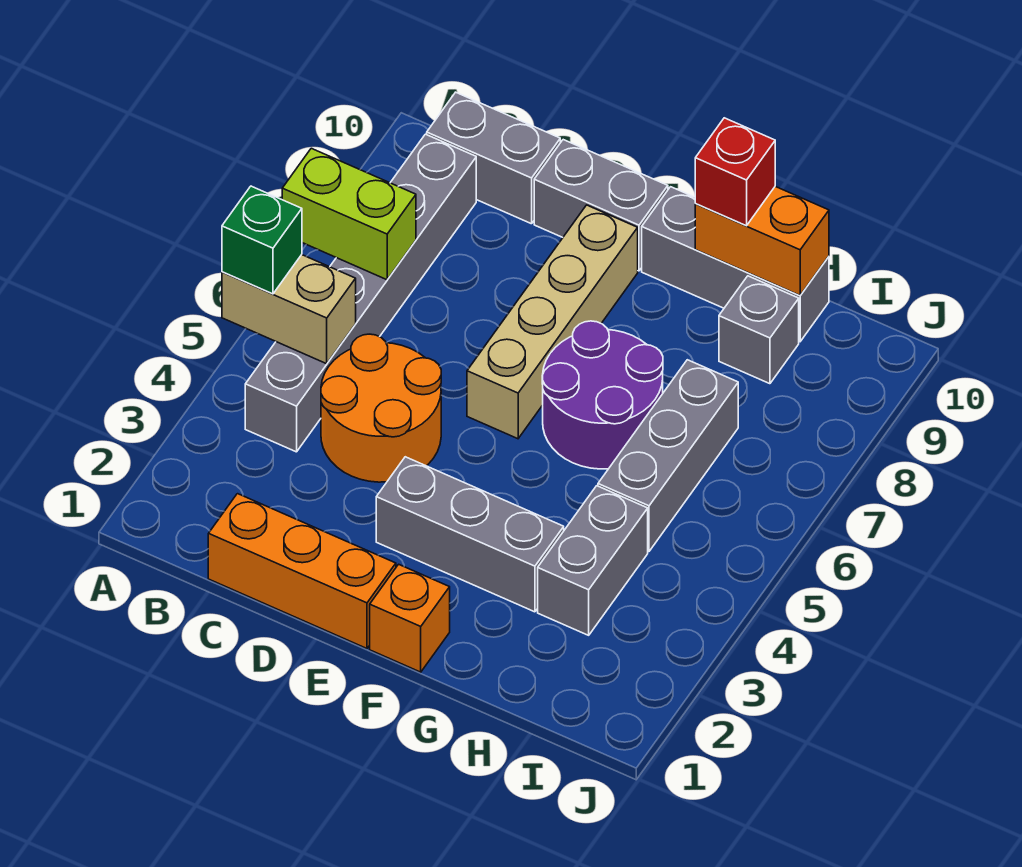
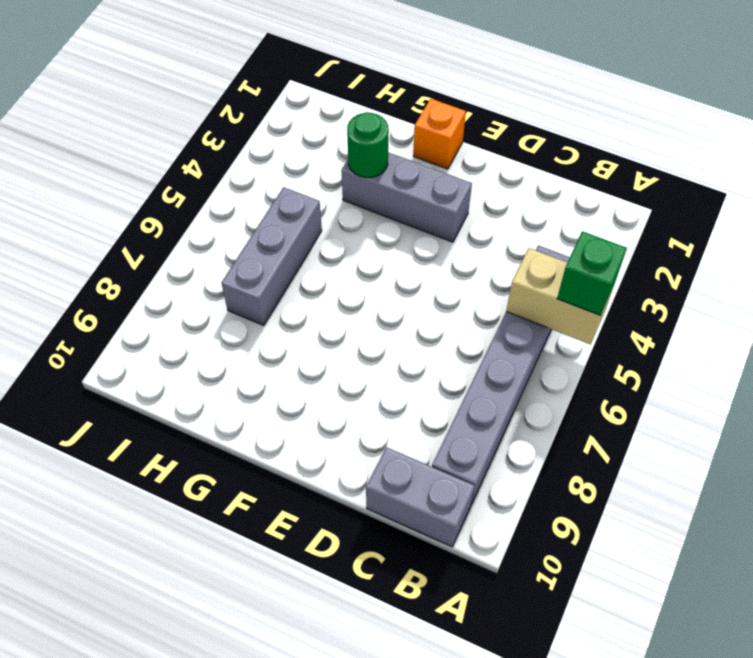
green round brick G3 level 2 -> none
none -> orange brick C1:E1 level 1
none -> orange round brick C4:D5 level 1
none -> grey brick D10:E10 level 1

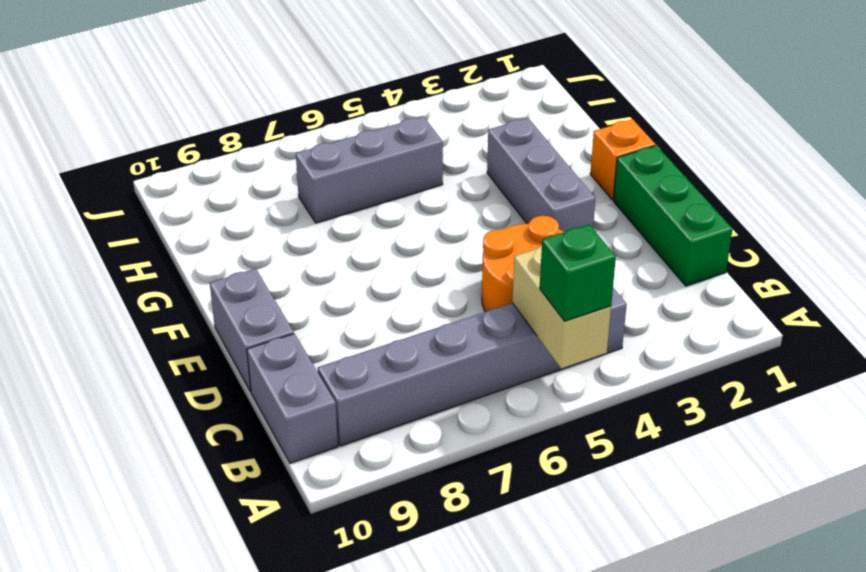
green brick C1:E1 level 1 -> orange brick C1:E1 level 1
none -> tan brick E6:E9 level 1
none -> purple round brick F6:G7 level 1
none -> grey brick F10:H10 level 1

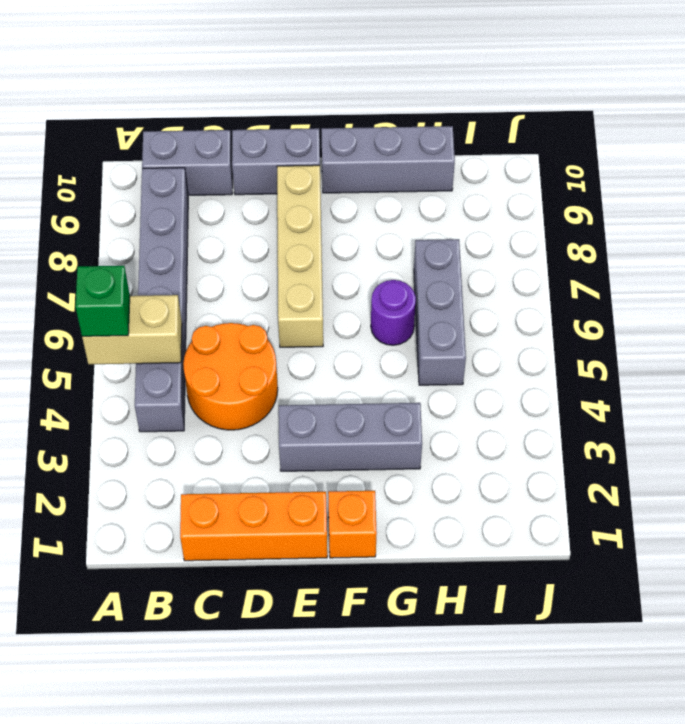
purple round brick G6 level 1 -> purple round brick F6:G7 level 1
none -> grey brick H3:H4 level 1
none -> grey brick H9 level 1
none -> lime brick A7:B7 level 2

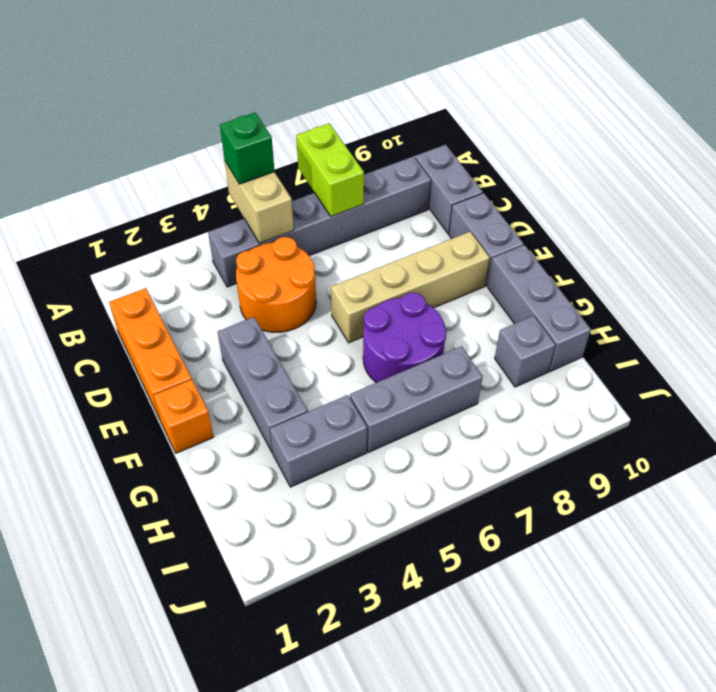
none -> orange brick G10:H10 level 2
none -> red brick G10 level 3

